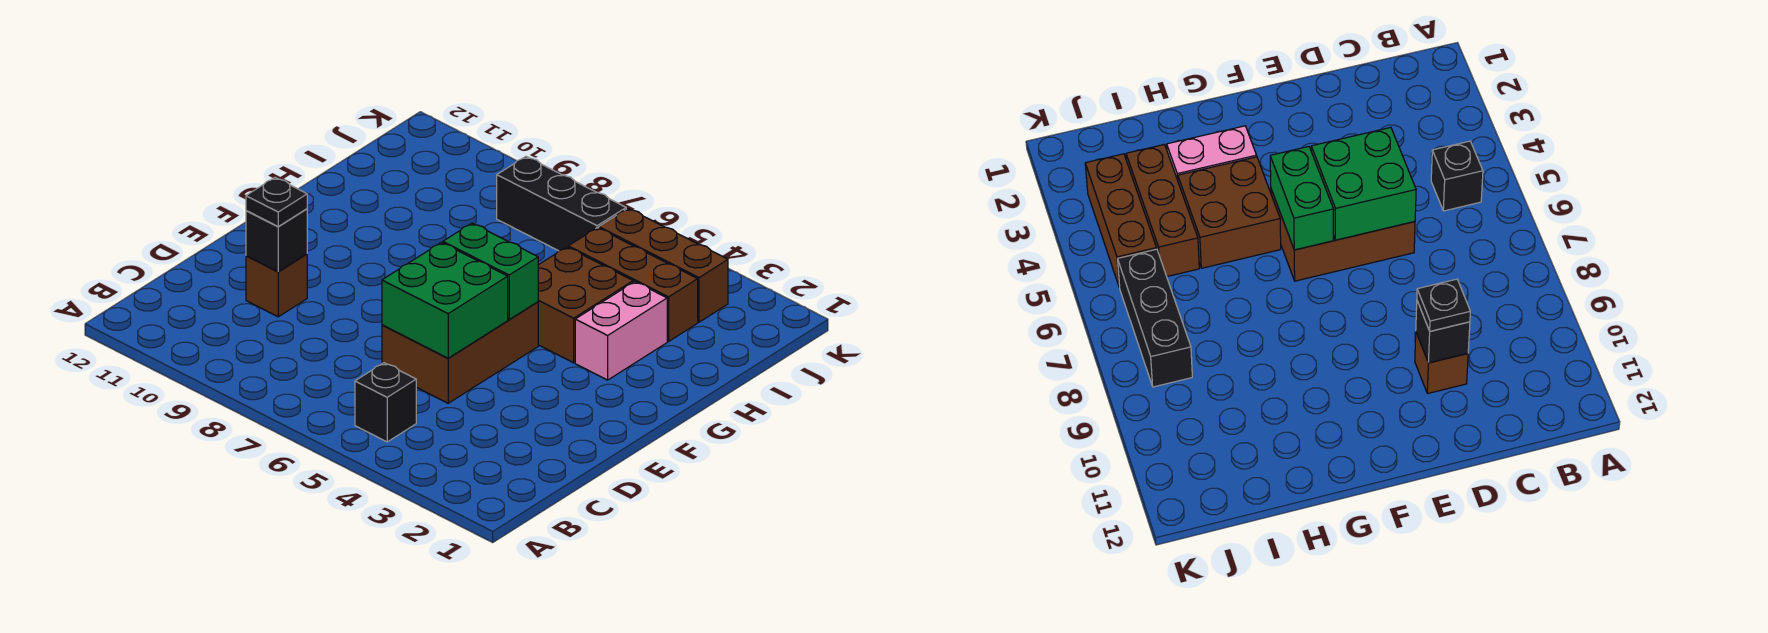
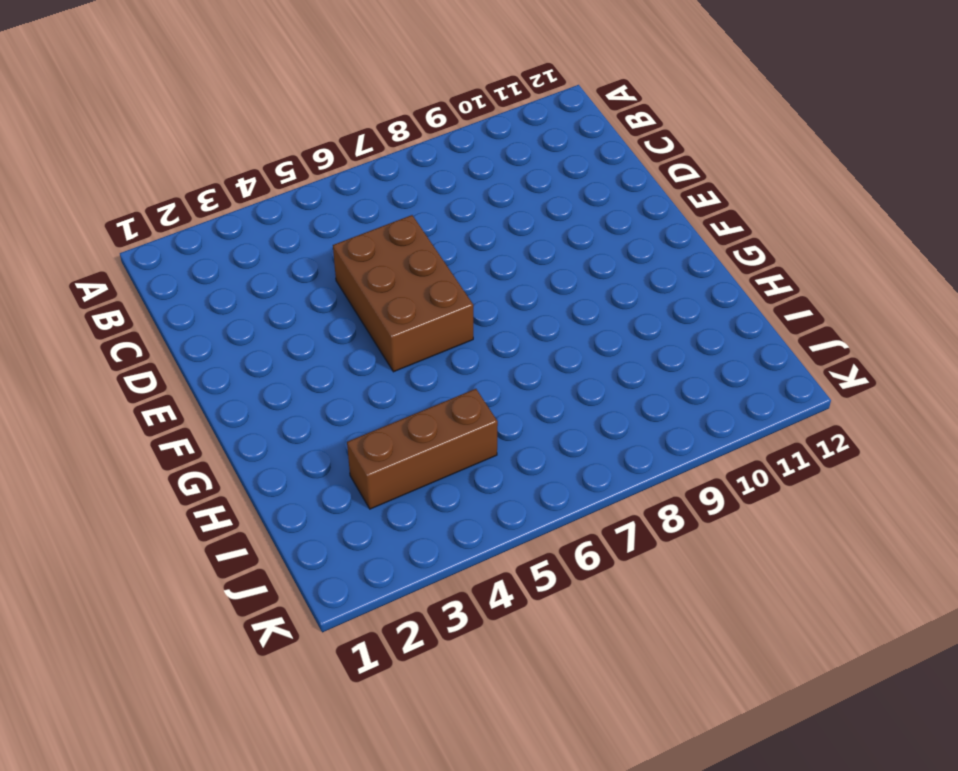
none -> black brick B5 level 1
none -> brown brick D10 level 1
none -> pink brick G3:H3 level 1

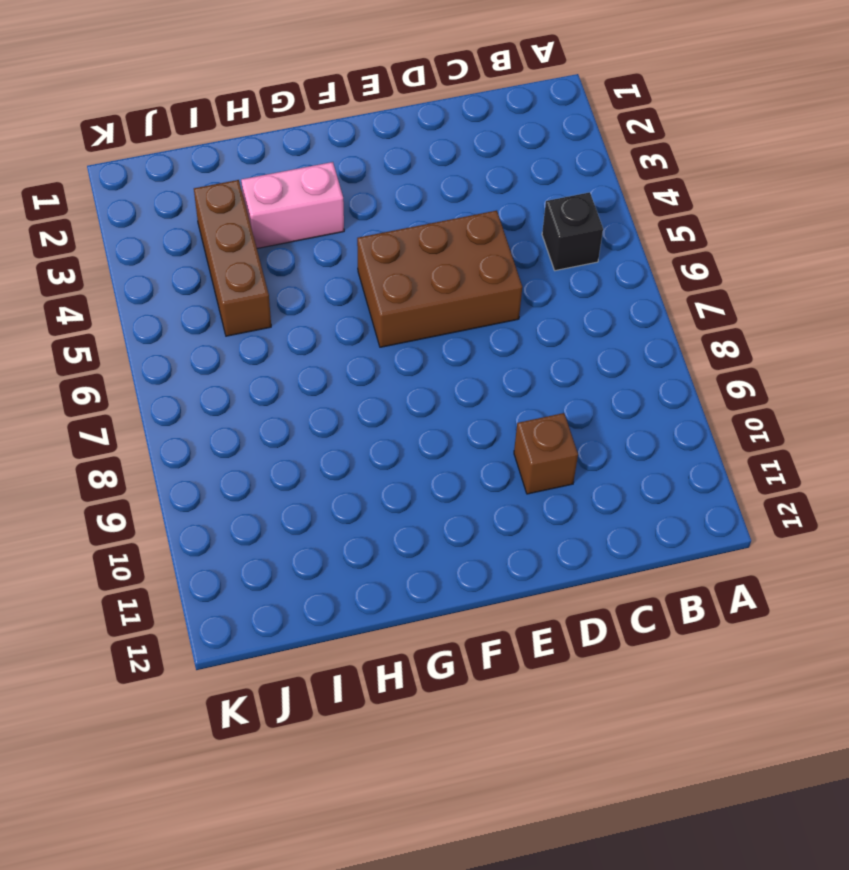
none -> brown brick G4:H5 level 1
none -> brown brick J3:J5 level 1
none -> black brick J6:J8 level 1

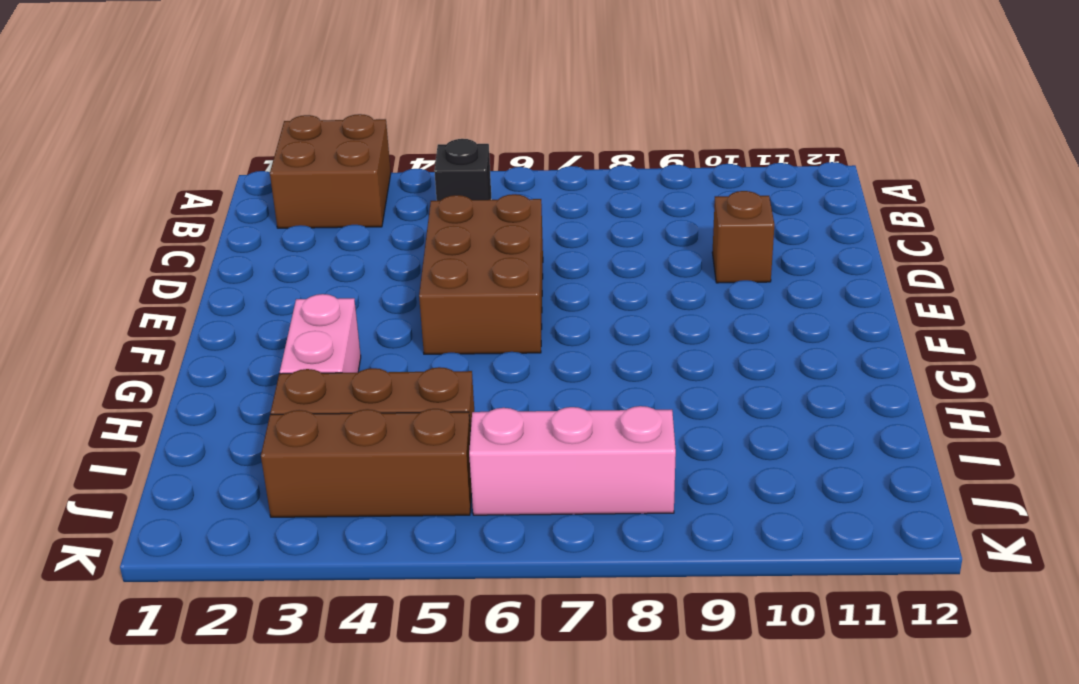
brown brick A2:B3 level 1 -> brown brick G4:H5 level 1
pink brick J6:J8 level 1 -> black brick J6:J8 level 1
none -> green brick D5:E6 level 2
none -> black brick D10 level 2
none -> green brick F5:F6 level 2

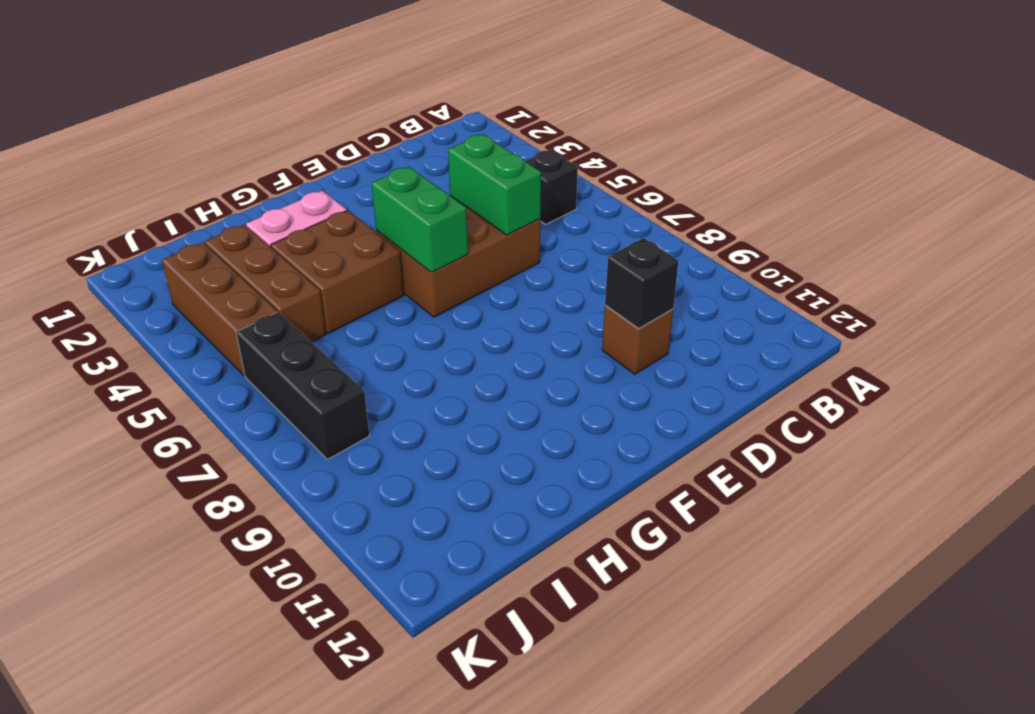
green brick D5:D6 level 2 -> green brick D5:E6 level 2
none -> black plate D10 level 3

